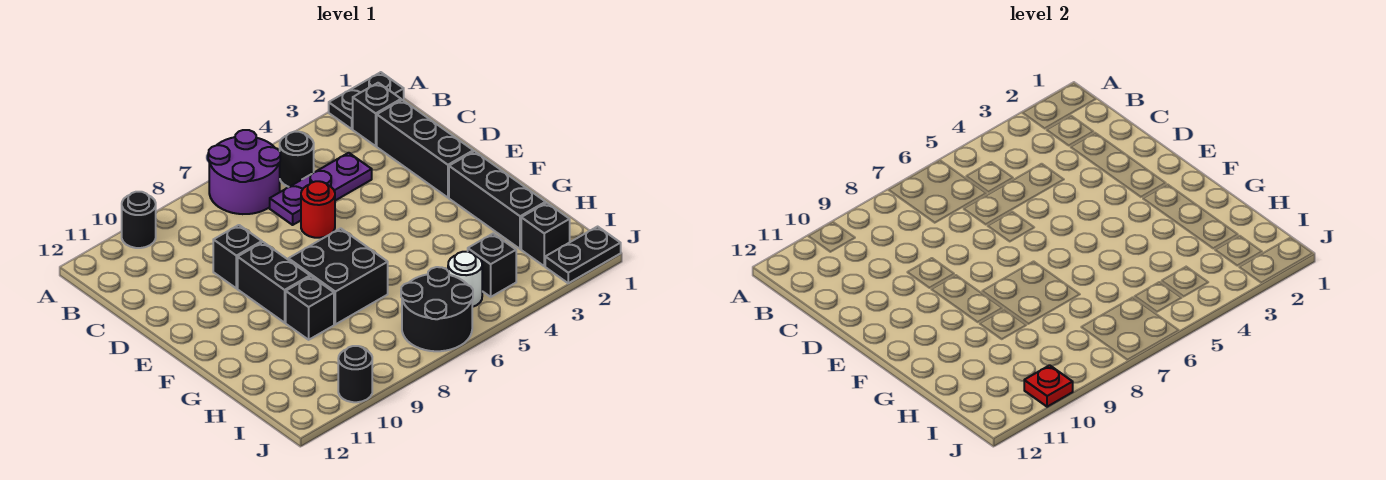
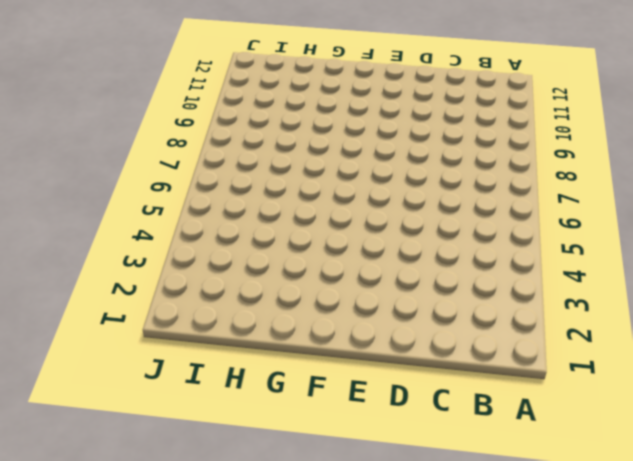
none -> black plate A1:A2 level 1
none -> purple round brick A6:B7 level 1
none -> black round brick A10 level 1

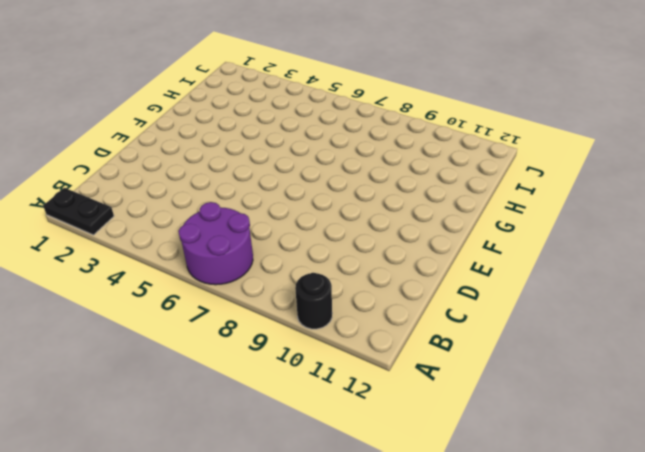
none -> black brick B2 level 1
none -> black round brick B5 level 1
none -> black brick C2:E2 level 1

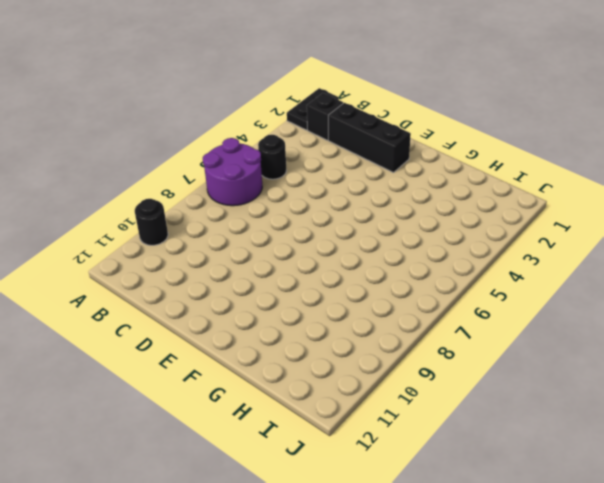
none -> purple plate C4:C6 level 1
none -> red round brick D6 level 1
none -> black brick D9 level 1

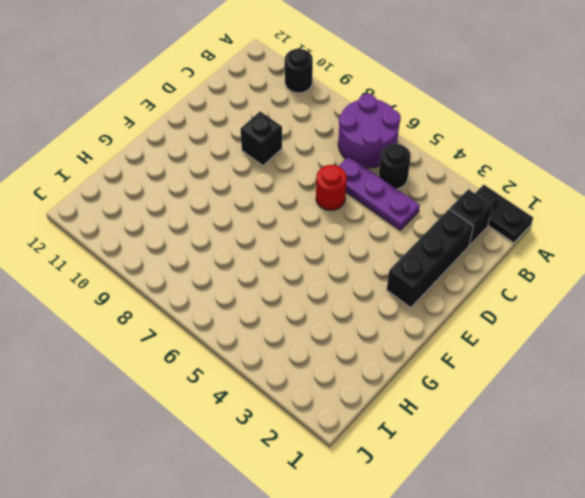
none -> black brick E9:F9 level 1
none -> black brick F2:H2 level 1
none -> black brick F7:G8 level 1

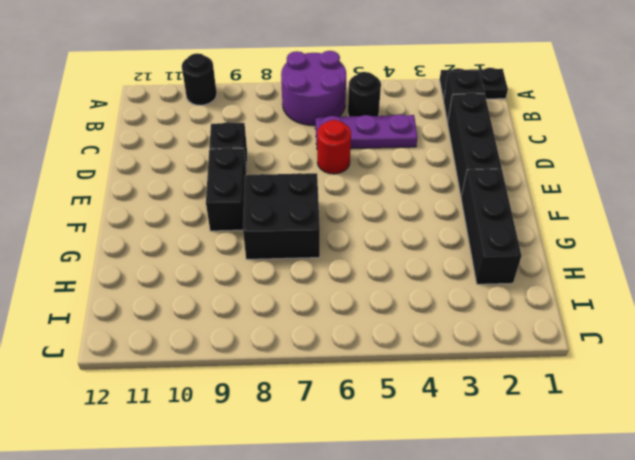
none -> black brick G9 level 1
none -> black brick I2 level 1
none -> black brick I4 level 1

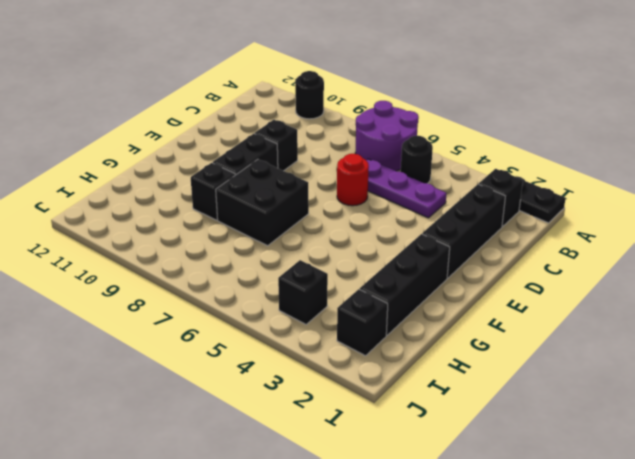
none -> white round brick I5 level 1
none -> black round brick I6:J7 level 1
none -> black plate J1:J2 level 1

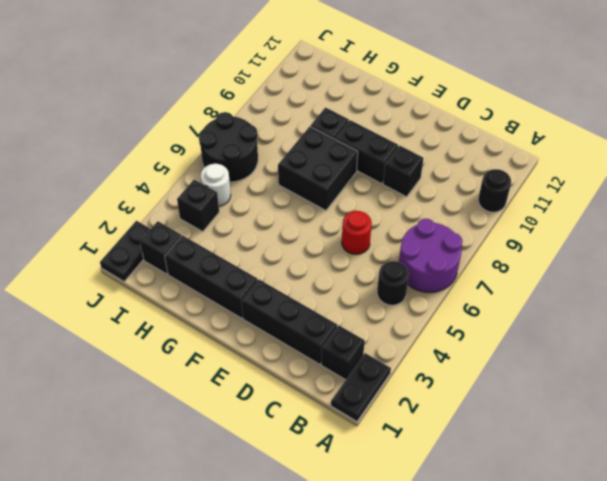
none -> purple plate C4:C6 level 1
none -> black round brick J10 level 1
none -> red plate J10 level 2

